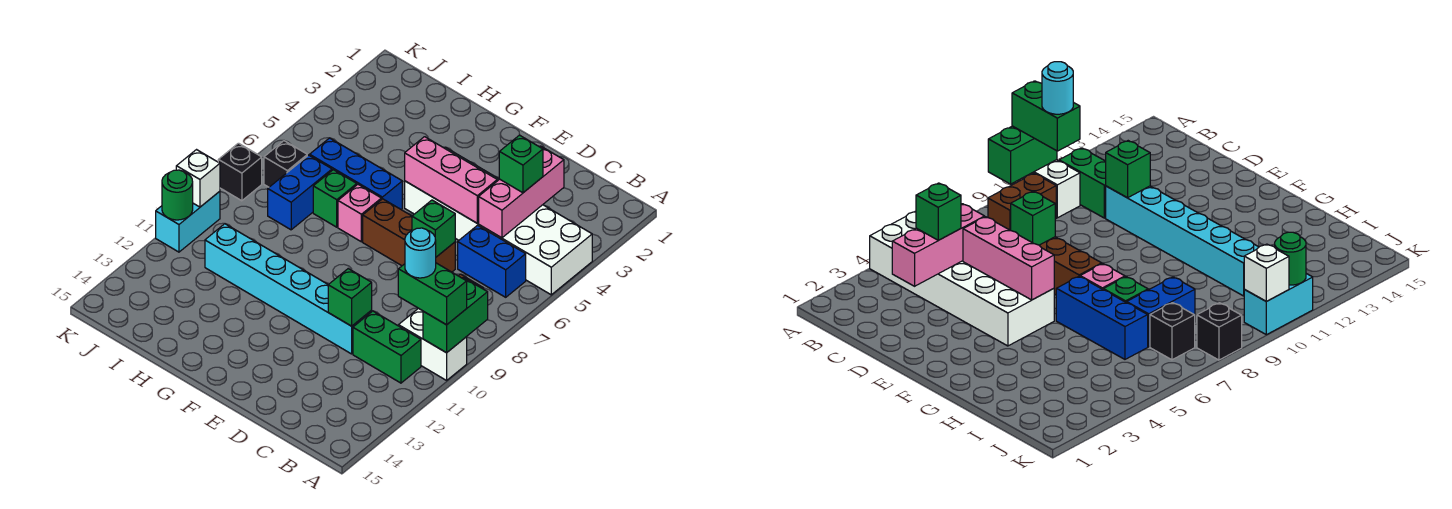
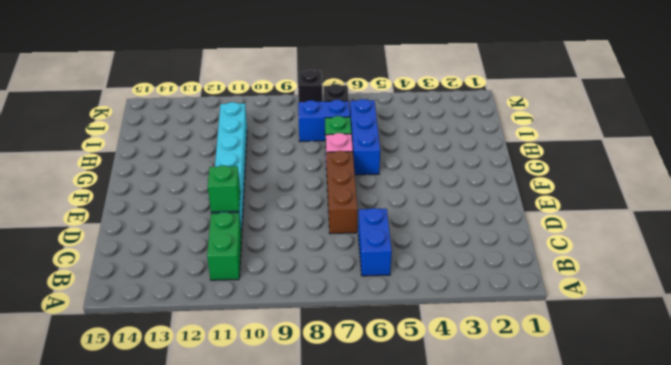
none -> white brick A4:F5 level 1
none -> white brick A10:B10 level 1
none -> brown brick B8:B9 level 1

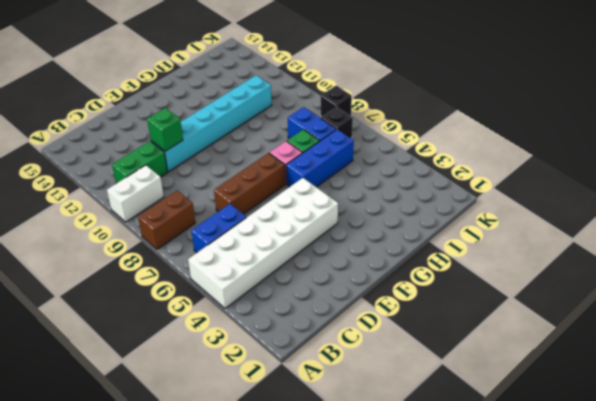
brown brick A8:B8 level 1 -> brown brick B8:B9 level 1
none -> cyan brick K10:K11 level 1
none -> green brick A9:A10 level 2
none -> pink brick C3:C5 level 2

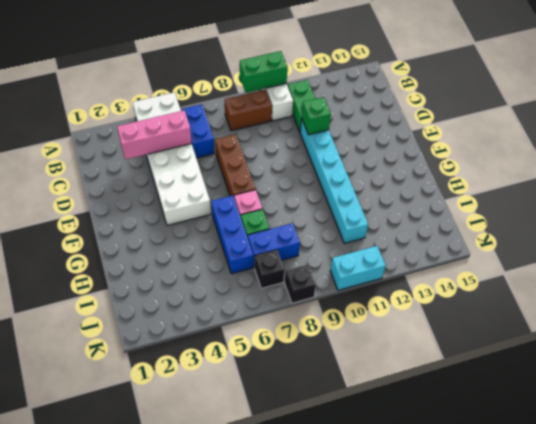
none -> pink brick D5:F5 level 2
none -> green brick D7 level 2
none -> white brick K10 level 2

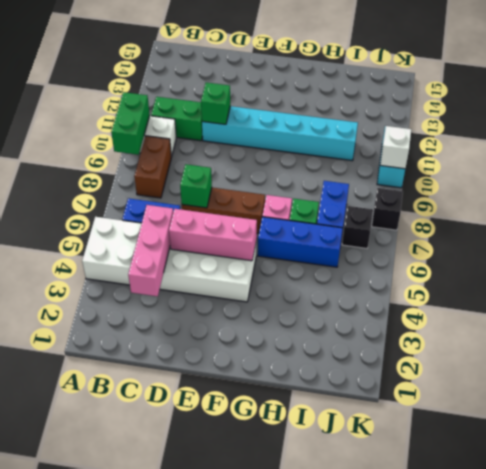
none -> green round brick K11 level 2
none -> green brick A10:B10 level 3
none -> green brick C4 level 3

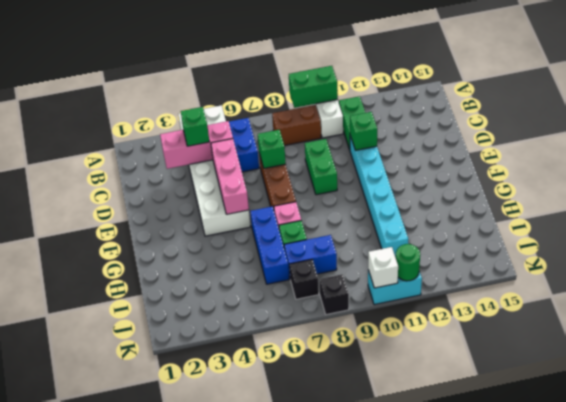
green brick D9:E9 level 1 -> green brick A10:B10 level 3
none -> cyan round brick B10 level 4

